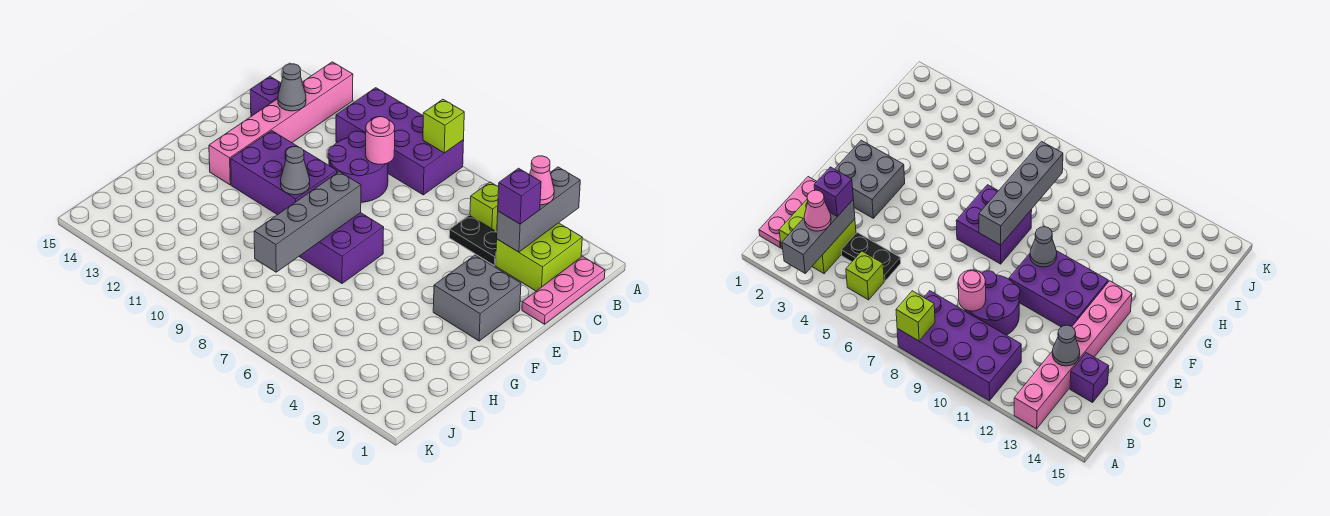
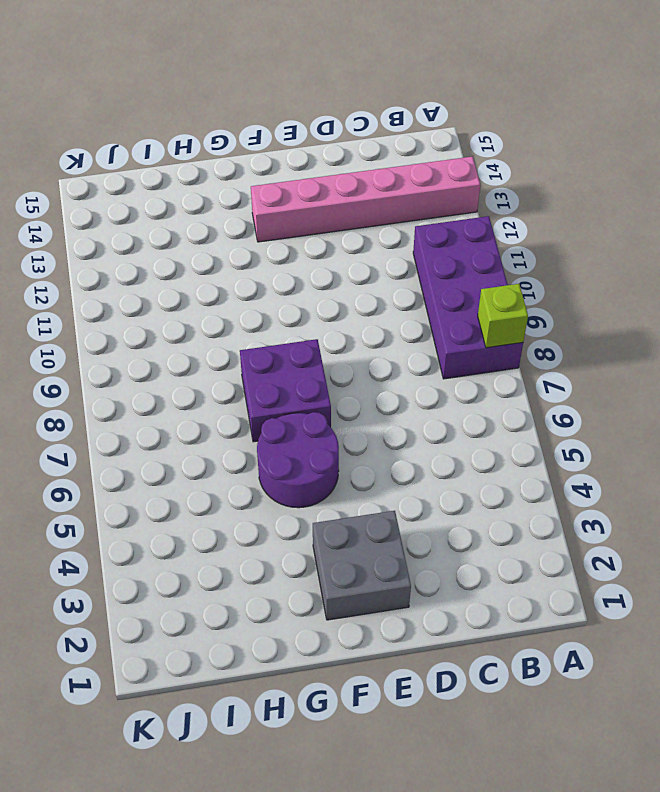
purple round brick F5:G6 level 1 -> purple round brick C9:D10 level 1
none -> pink plate B1:D1 level 1
none -> lime brick B2:C3 level 1
none -> lime brick B5 level 1

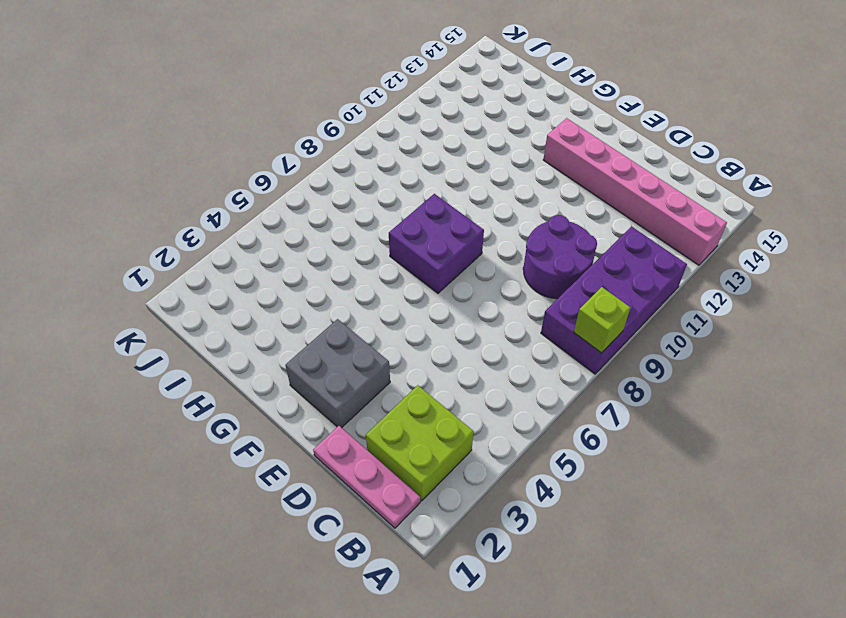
none -> lime brick B5 level 1
none -> black plate C4:C5 level 1
none -> purple brick C14 level 1

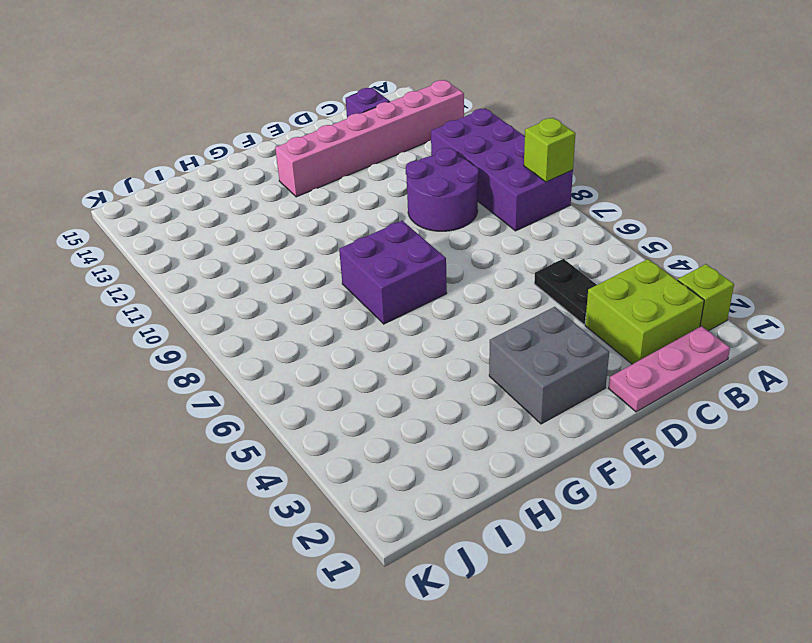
lime brick A2 level 1 -> lime brick B5 level 1
none -> purple brick E10:F12 level 1
none -> grey brick A3:C3 level 2
none -> pink round brick C9 level 2

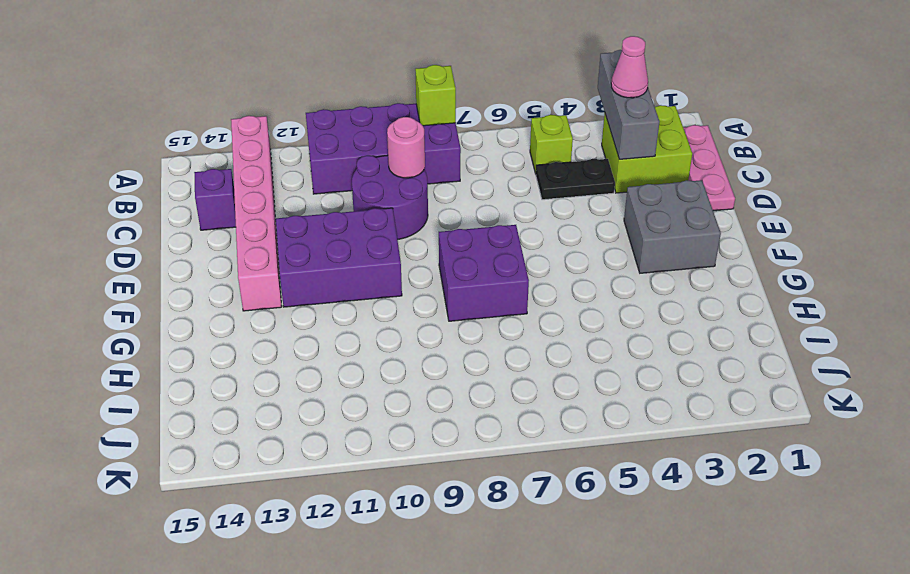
none -> grey cone C13 level 2
none -> grey brick F8:I8 level 2
none -> grey cone F10 level 2

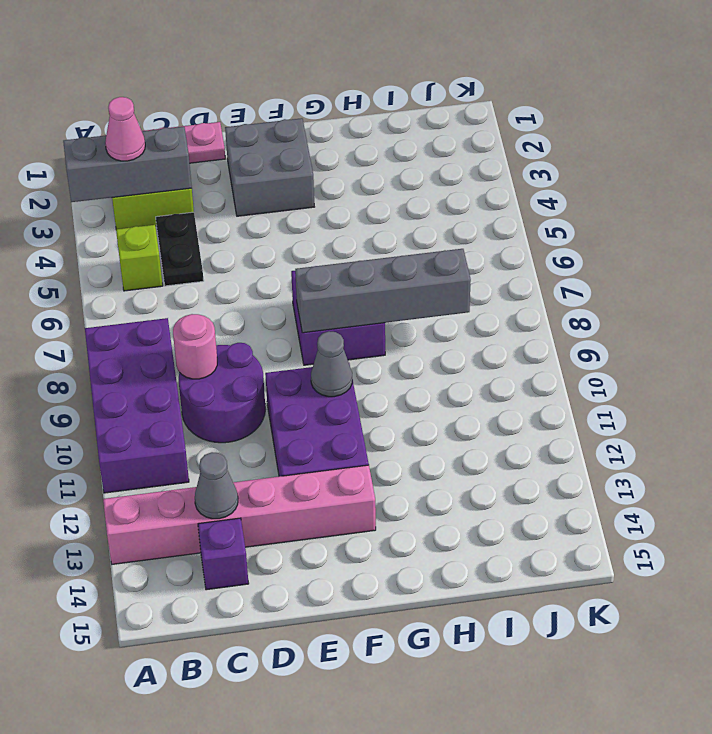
none -> lime brick A8 level 2
none -> purple brick C3 level 3

